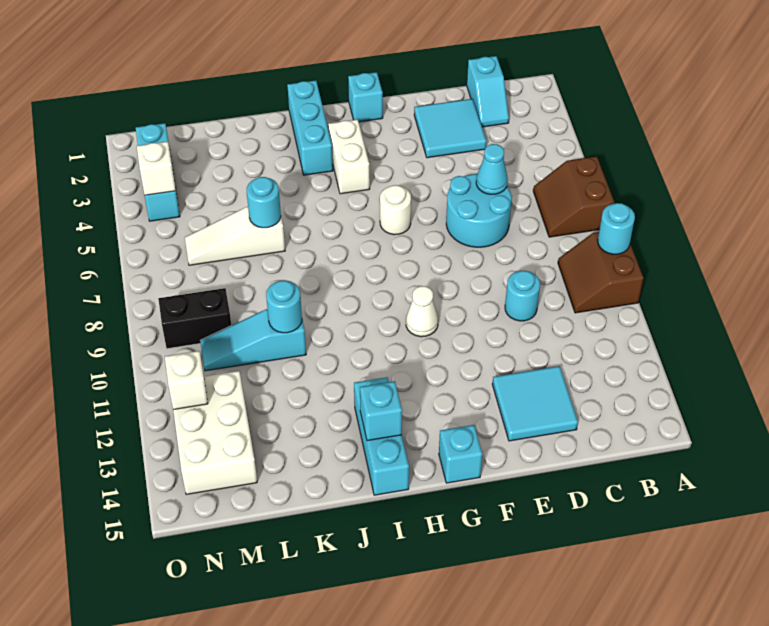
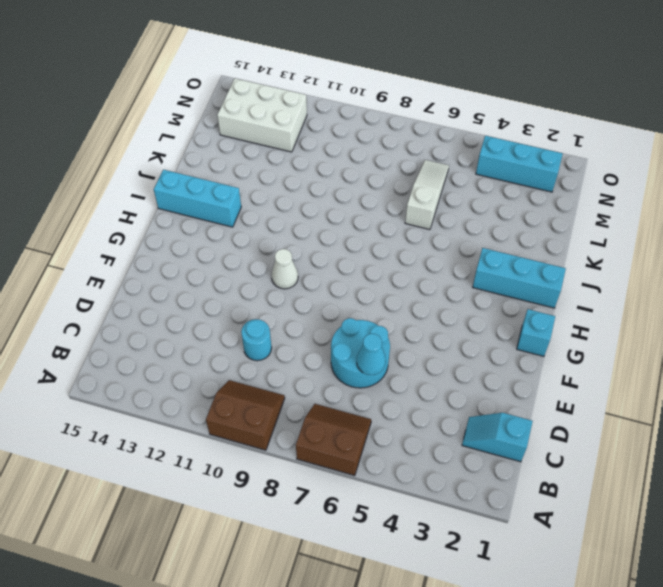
none -> cyan tile D2:E3 level 1
none -> cyan tile D13:E14 level 1
none -> white round brick G6 level 1

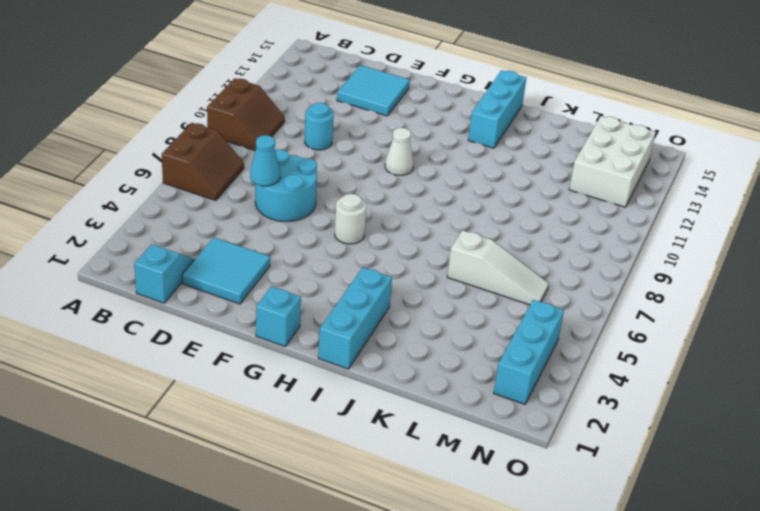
none -> cyan brick G15 level 1
none -> white brick H3:H4 level 1
none -> cyan slope K10:M10 level 1 top K

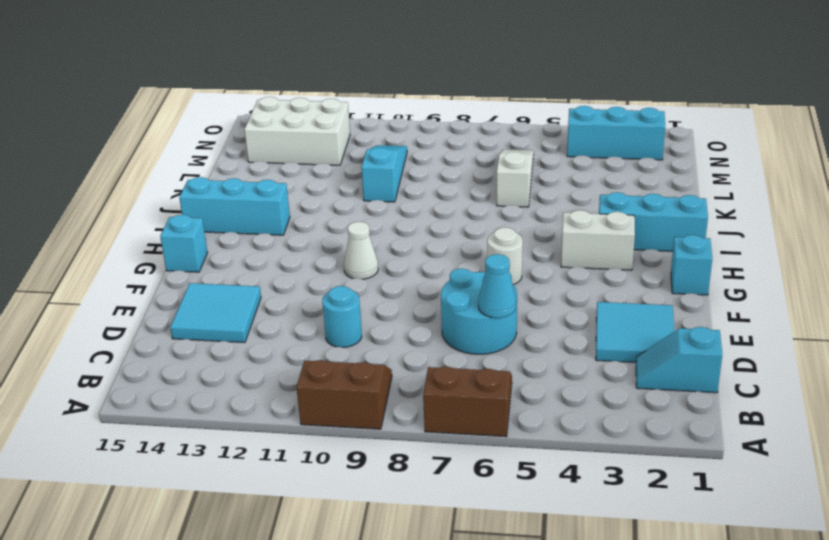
none -> black brick M9:N9 level 1
none -> cyan round brick A9 level 2
none -> cyan brick I14 level 2

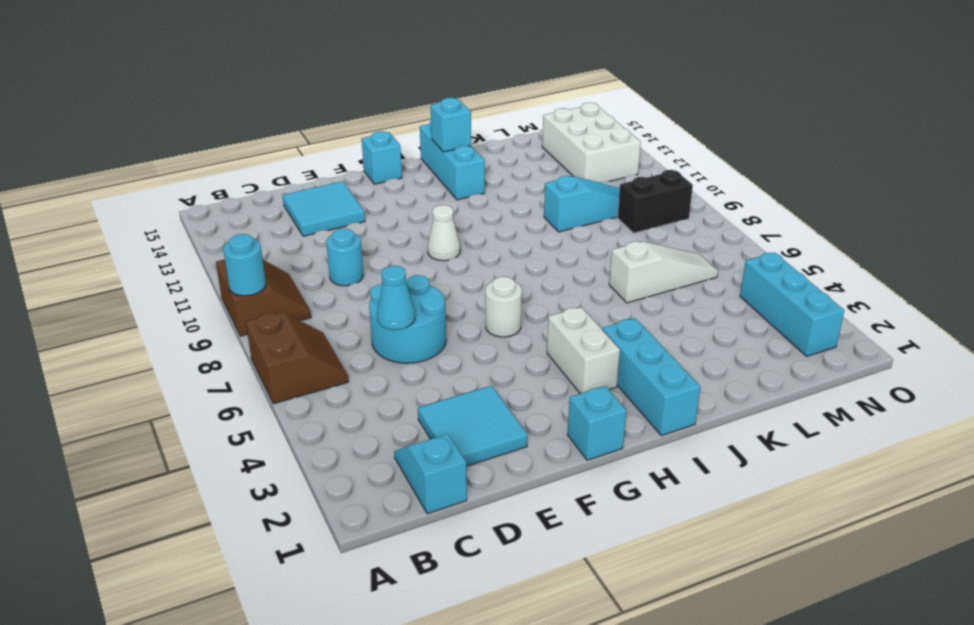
none -> cyan round brick K6 level 2
none -> cyan round brick K10 level 2
none -> white brick N4 level 2

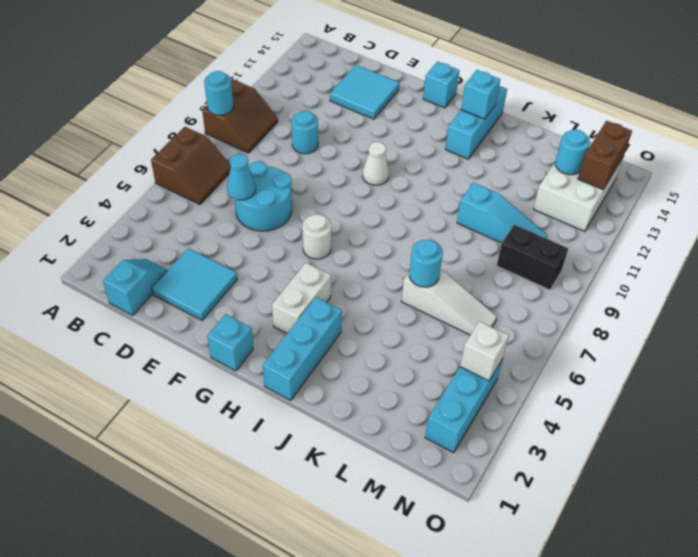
cyan round brick M13 level 2 -> cyan round brick K10 level 2
brown brick N13:N14 level 2 -> none
none -> white brick N12 level 2

